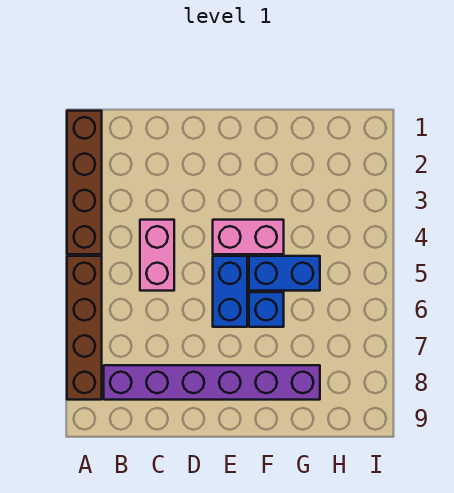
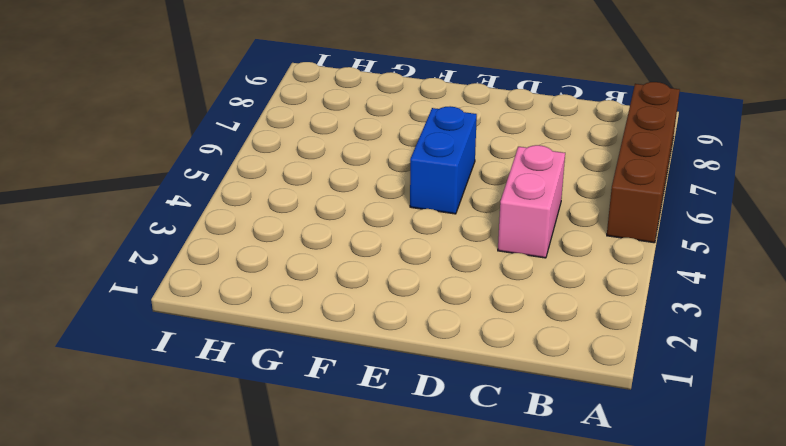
none -> brown brick A1:A4 level 1
none -> purple brick B8:G8 level 1

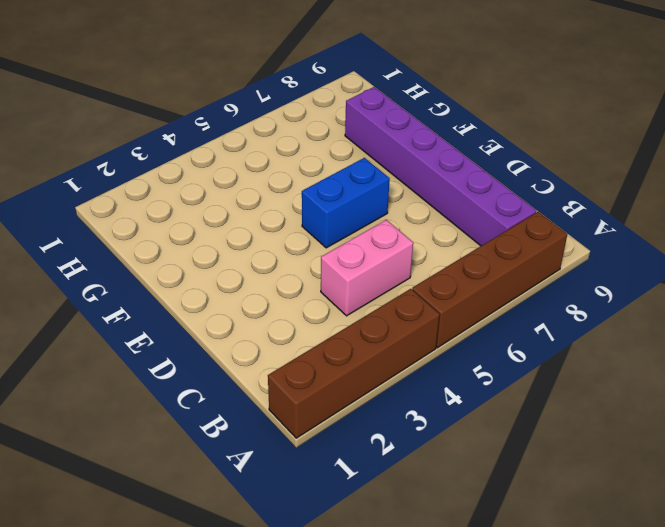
none -> pink brick E4:F4 level 1
none -> blue brick F5:G5 level 1

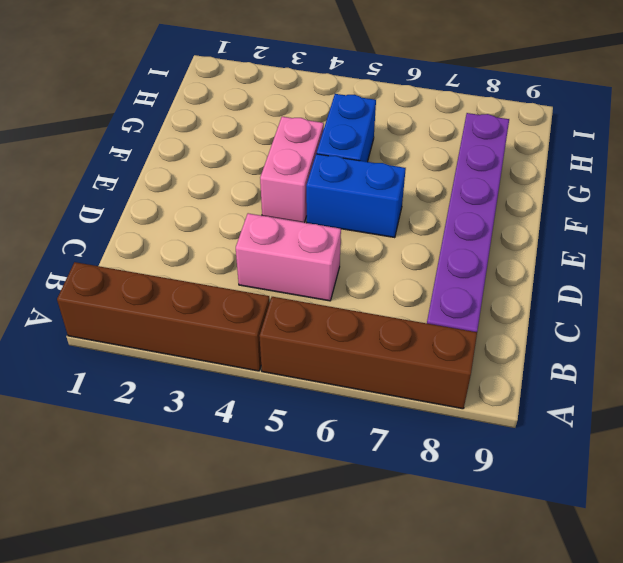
none -> blue brick F6 level 1

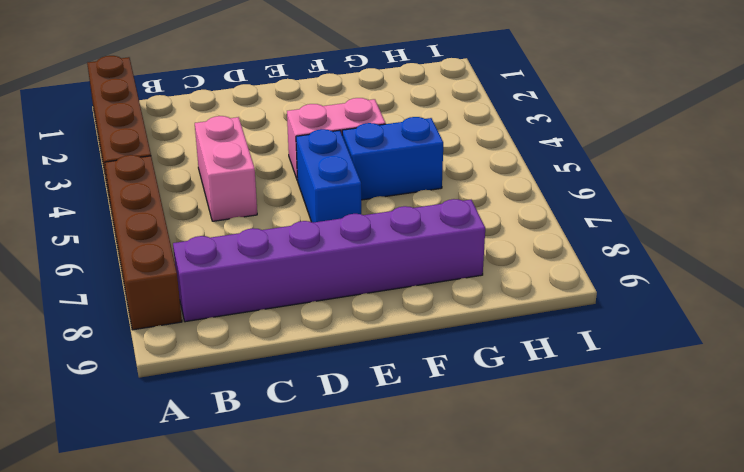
none -> blue brick F6 level 1

